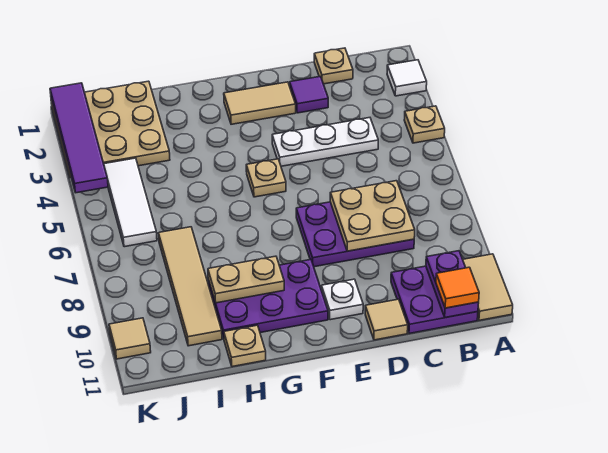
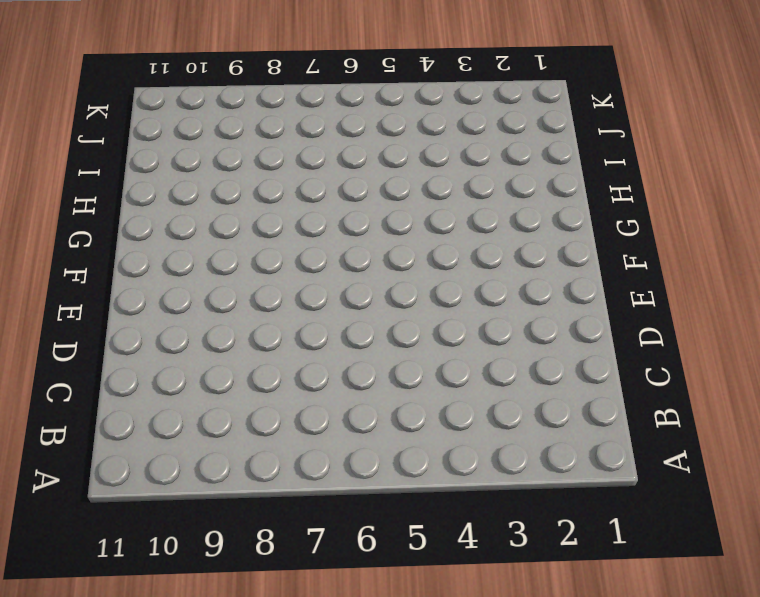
none -> white tile A2 level 1
none -> tan plate A4 level 1
none -> tan tile A10:A11 level 1

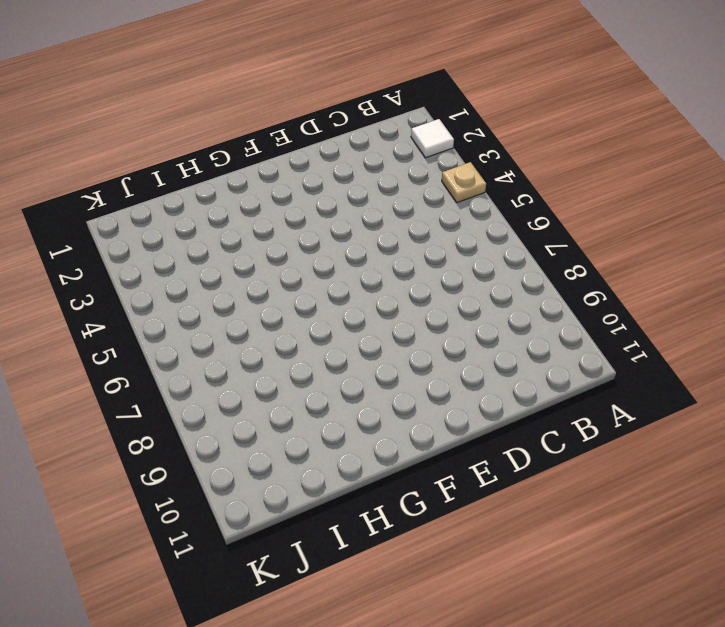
none -> tan tile A10:A11 level 1
none -> purple plate B10:C11 level 1
none -> tan plate C1 level 1

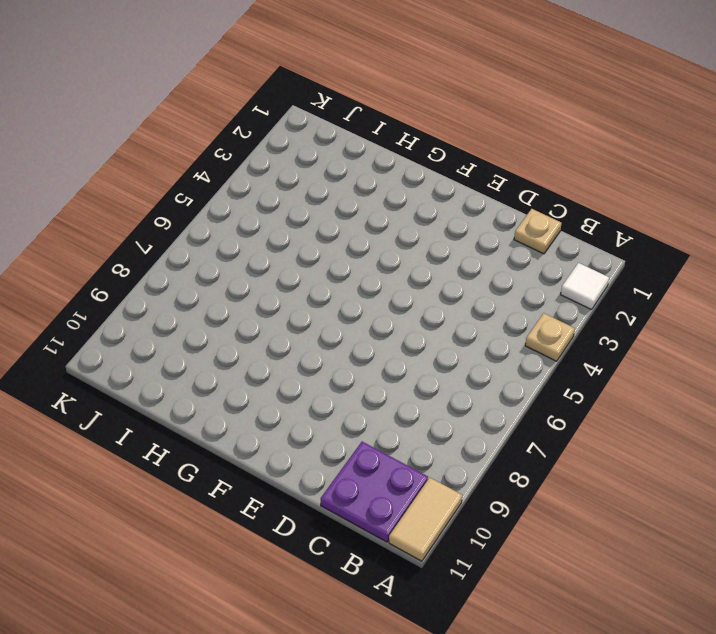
none -> white plate C4:E4 level 1
none -> purple plate C7:E8 level 1
none -> purple tile D2 level 1

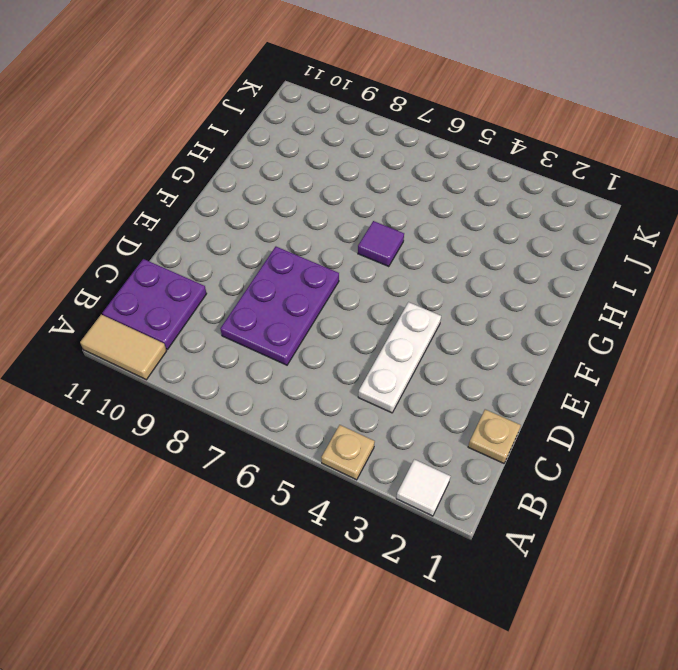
purple tile G6 level 1 -> purple tile D2 level 1
none -> tan tile D11 level 1
none -> tan tile E2:F2 level 1
none -> white plate E10 level 1

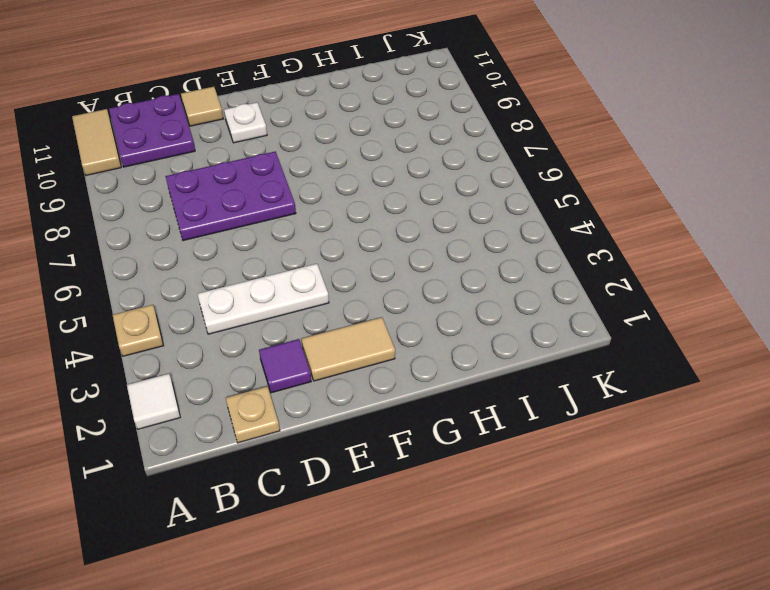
none -> tan plate F5 level 1
none -> purple plate F9:H10 level 1
none -> tan plate H11 level 1

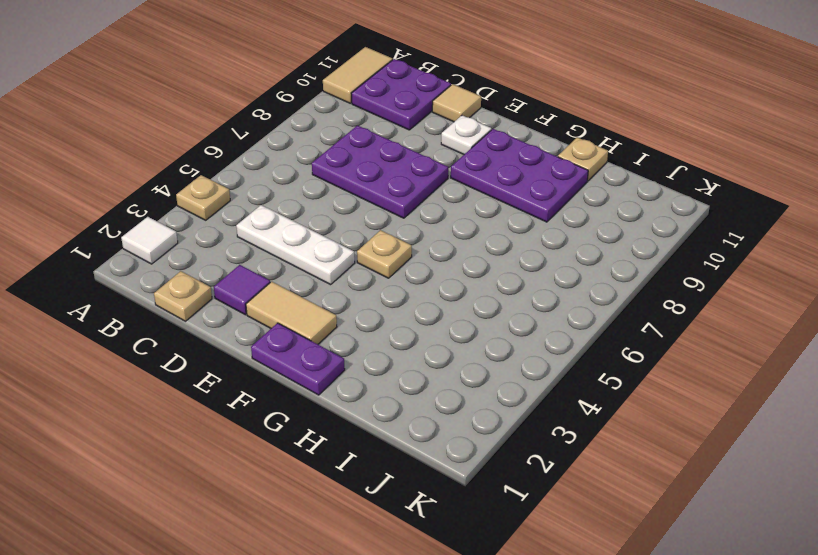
purple plate F1:G1 level 1 -> purple plate B10:B11 level 2
none -> tan plate I1:K3 level 1
none -> tan tile I7:I10 level 1
none -> white tile J4:J6 level 1

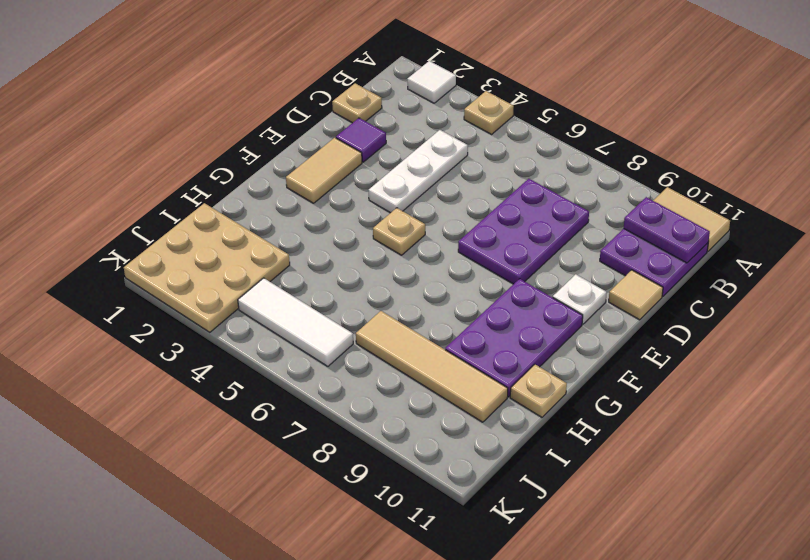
none -> tan tile K10 level 1
none -> tan plate C7:D8 level 2
none -> tan plate G9:H9 level 2

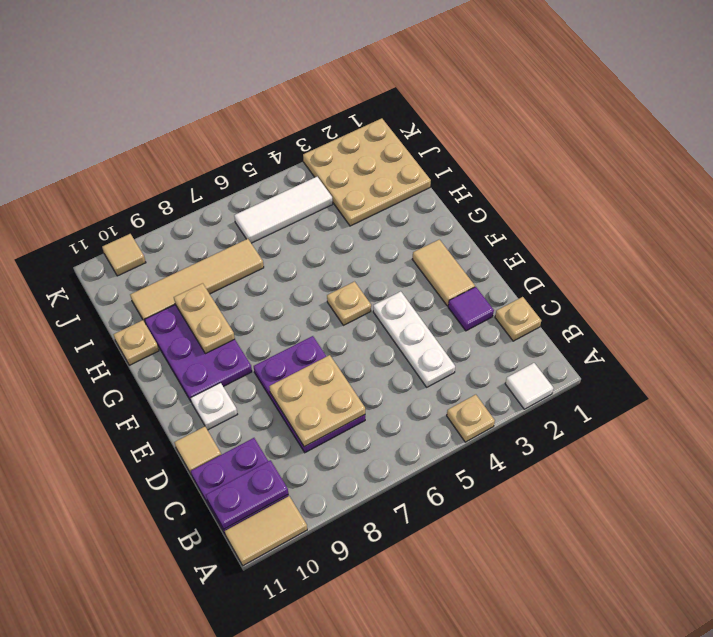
none -> purple tile K1:K4 level 2
none -> orange tile B11 level 3

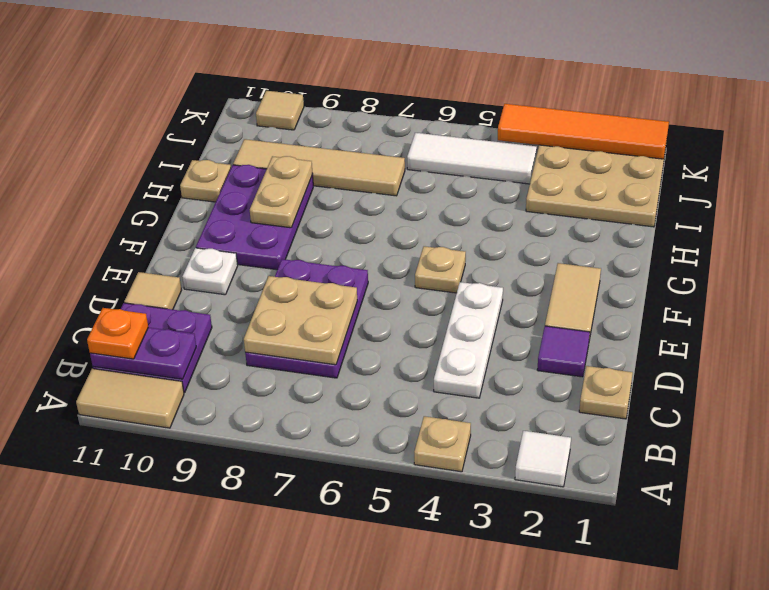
orange plate B11 level 3 -> orange tile B11 level 3
orange tile K1:K4 level 2 -> purple tile K1:K4 level 2

